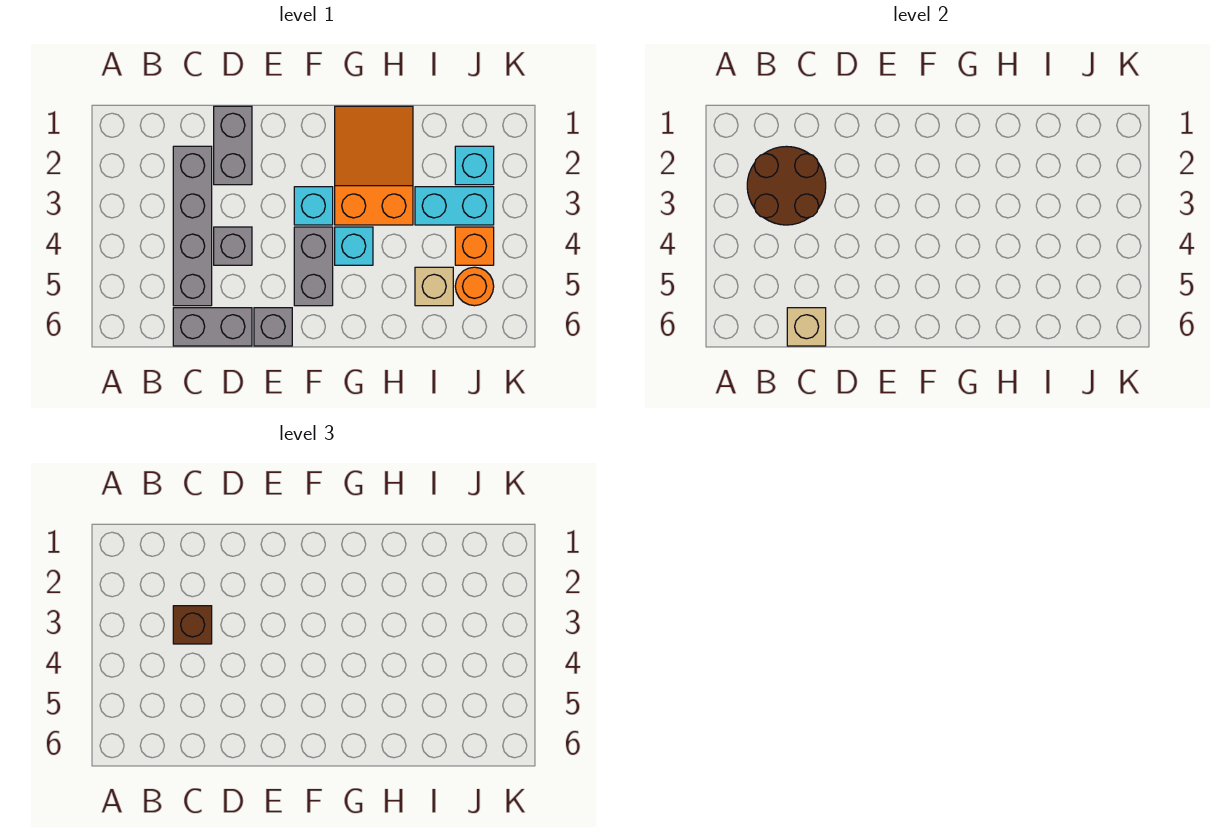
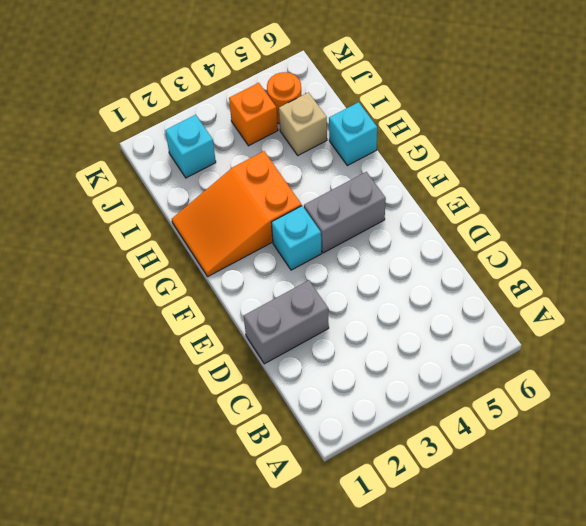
cyan brick H6 level 1 -> cyan brick G4 level 1
none -> grey brick C2:C5 level 1
none -> grey brick C6:D6 level 1
none -> grey brick D4 level 1

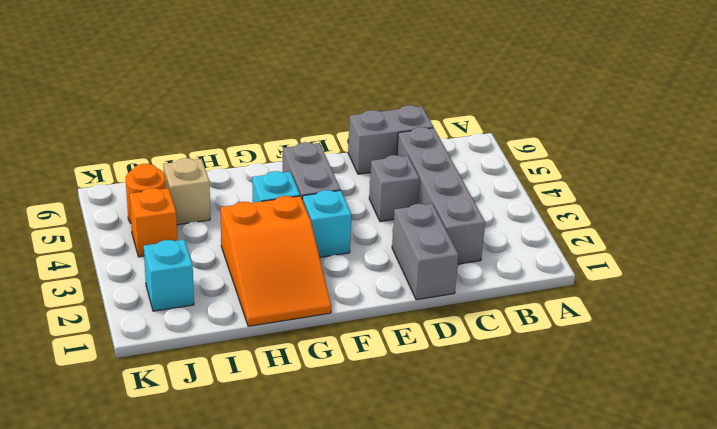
none -> grey brick E6 level 1
none -> cyan brick I3:J3 level 1
none -> brown round brick B2:C3 level 2

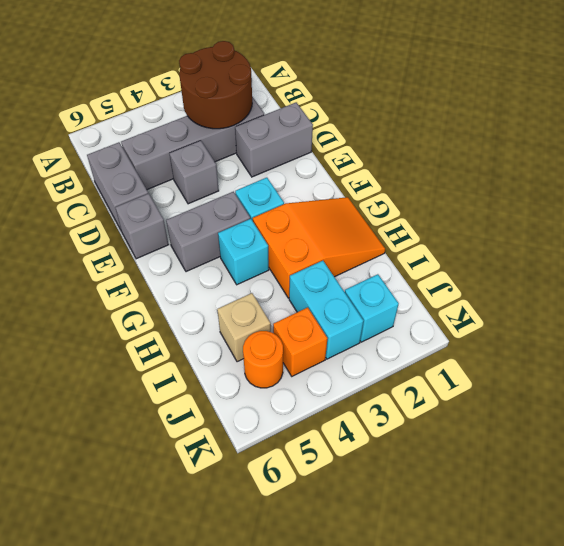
none -> tan brick C6 level 2
none -> brown brick C3 level 3

